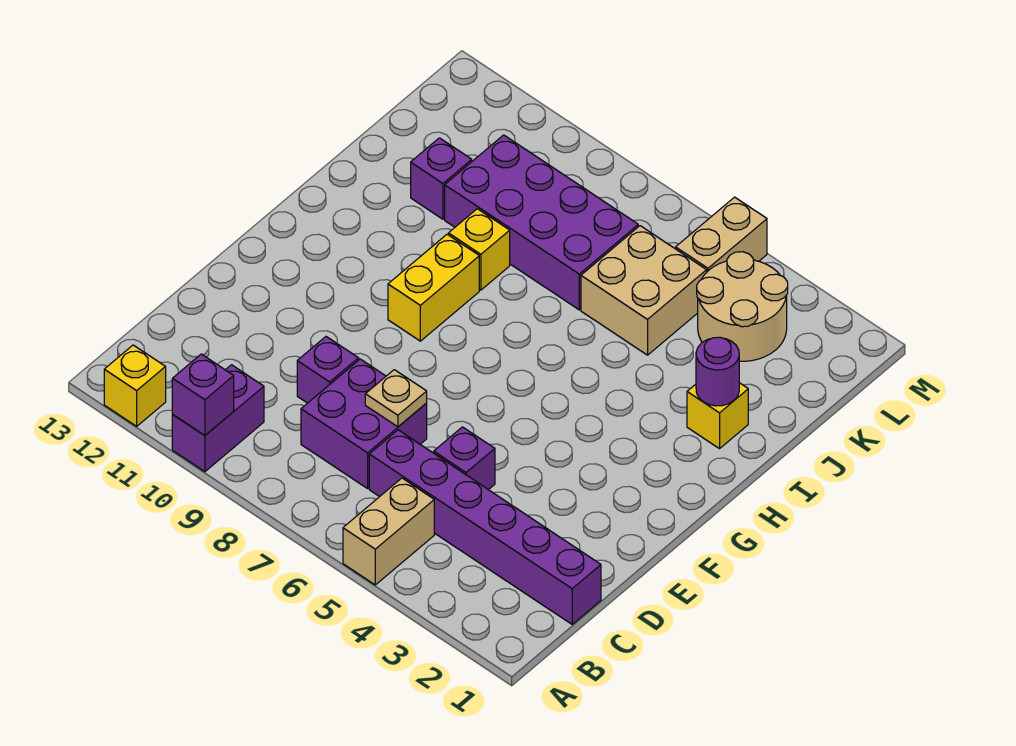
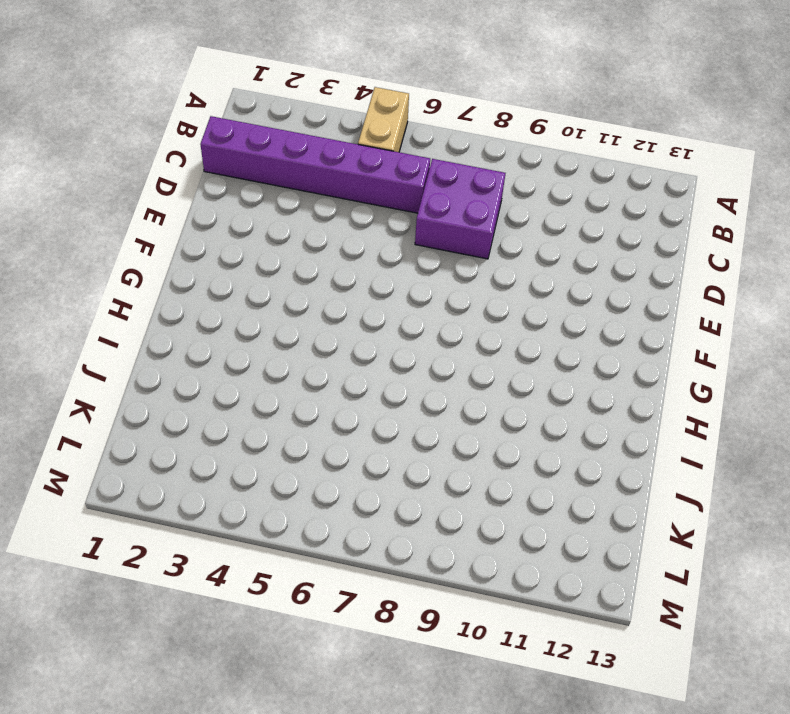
none -> purple brick A10:B10 level 1
none -> yellow brick A12 level 1
none -> purple brick D5 level 1

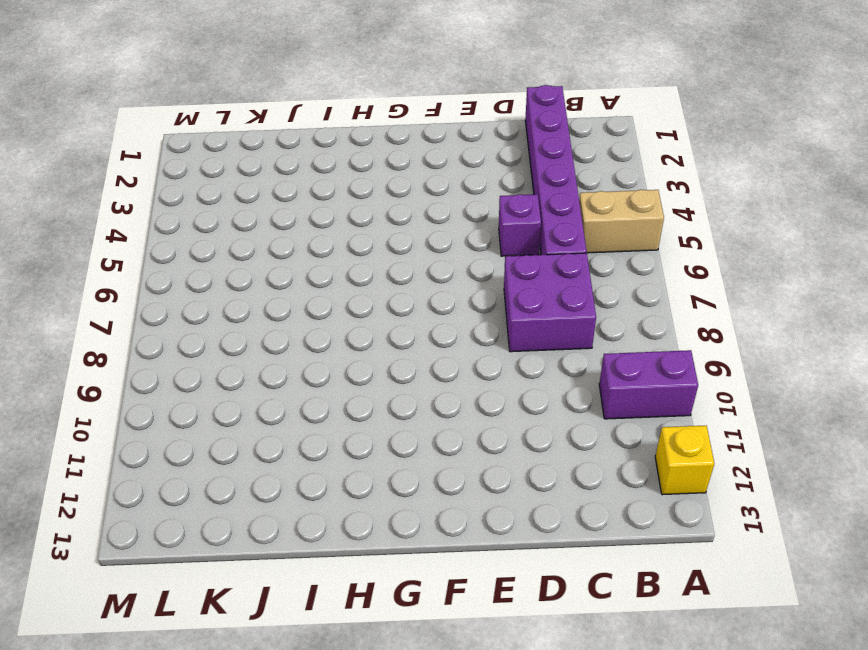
none -> purple brick D9 level 1
none -> yellow brick G9:H9 level 1
none -> yellow brick I2 level 1

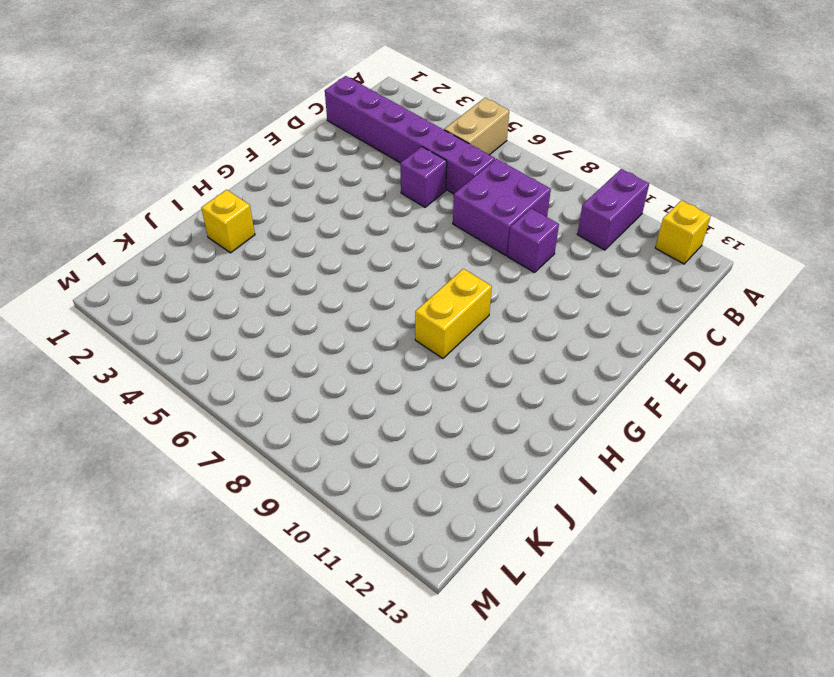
none -> yellow brick I9 level 1
none -> tan brick J5:K6 level 1
none -> purple brick J7:K10 level 1

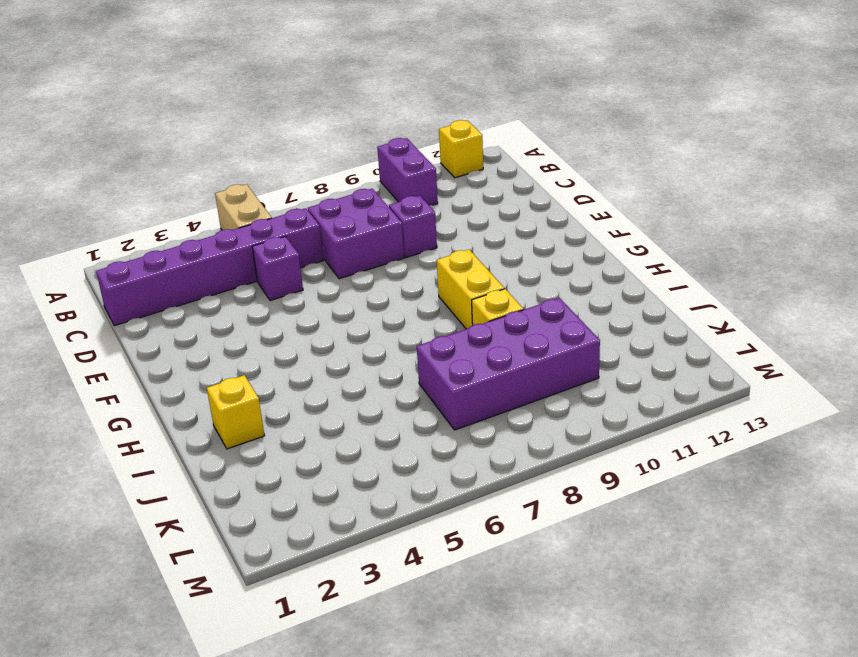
none -> tan brick J5:K6 level 1
none -> purple brick J11 level 1
none -> tan round brick K3:L4 level 1

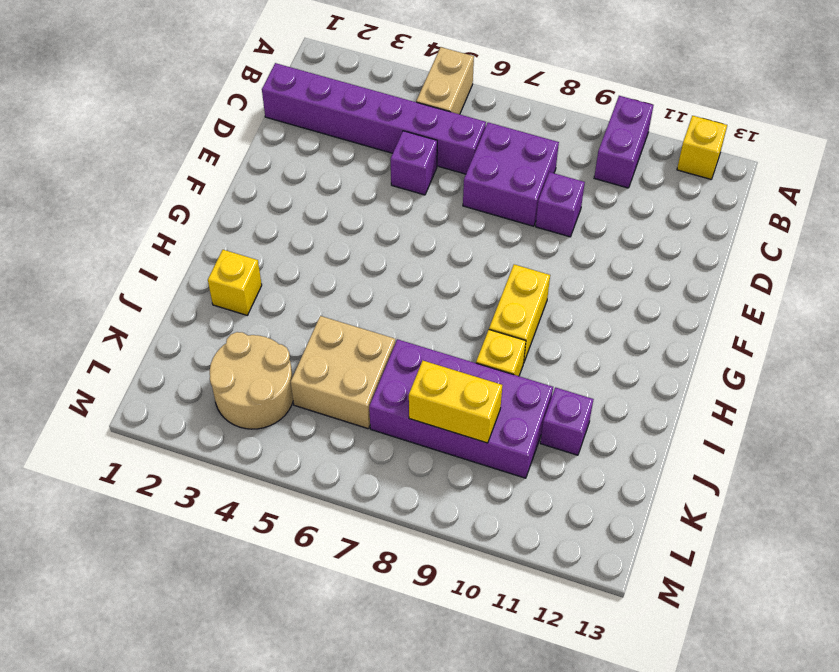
yellow brick K8:K9 level 2 -> none
none -> tan brick L5:M5 level 1
none -> purple brick A10 level 2
none -> tan plate D7 level 2

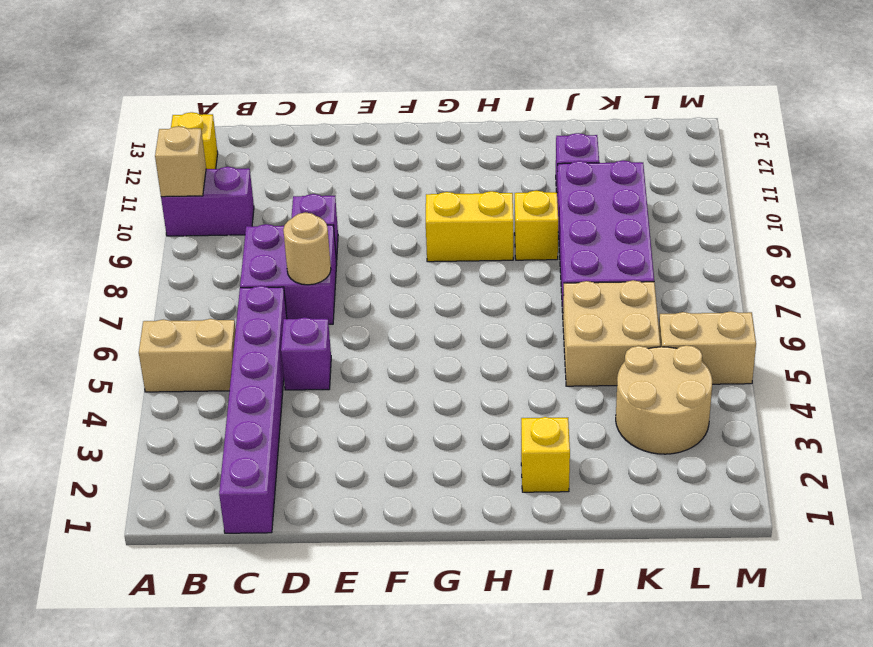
tan brick A10 level 2 -> purple brick A10 level 2
tan round brick D7 level 2 -> tan plate D7 level 2
none -> purple round brick I2 level 2

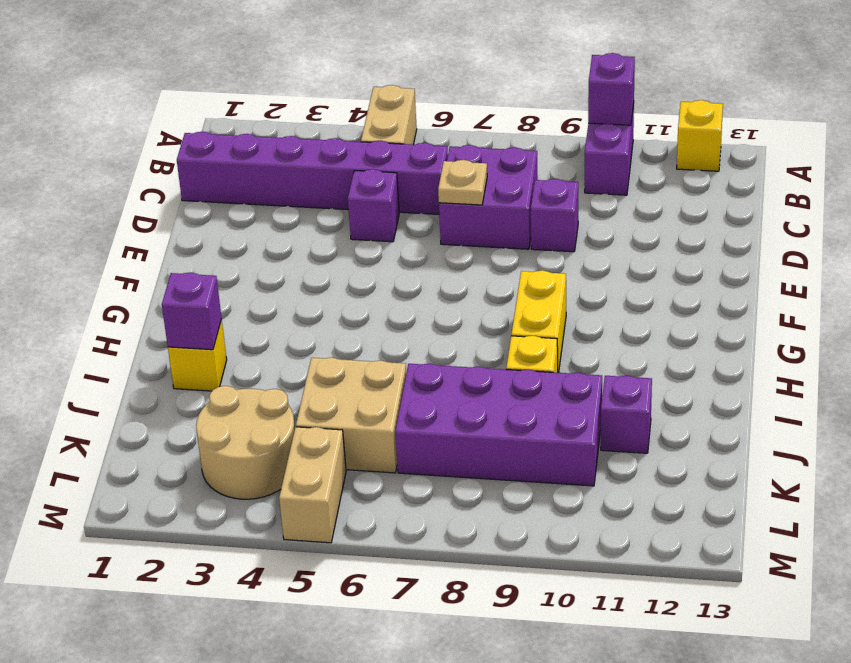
purple brick I2 level 2 -> purple round brick I2 level 2

